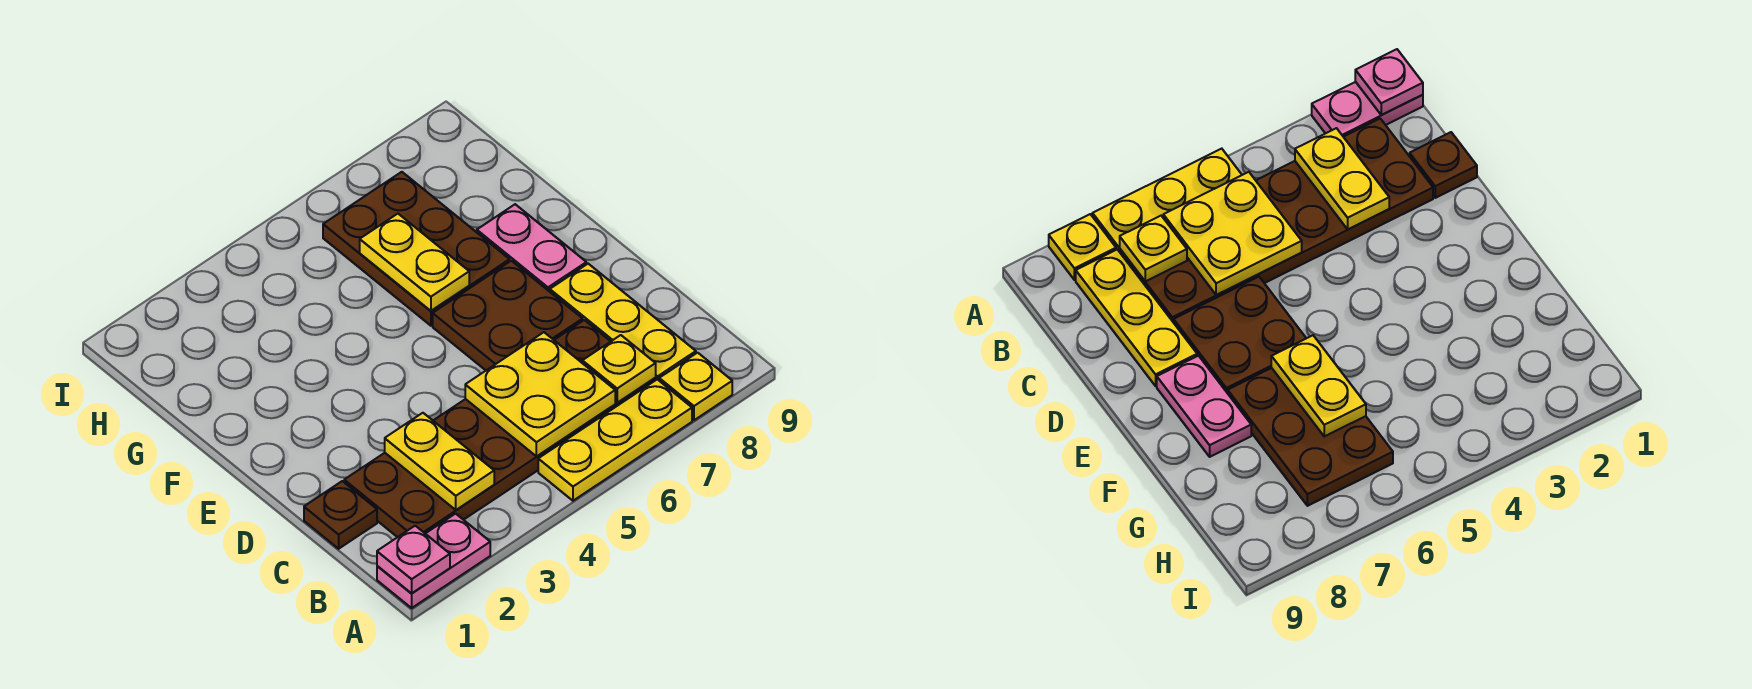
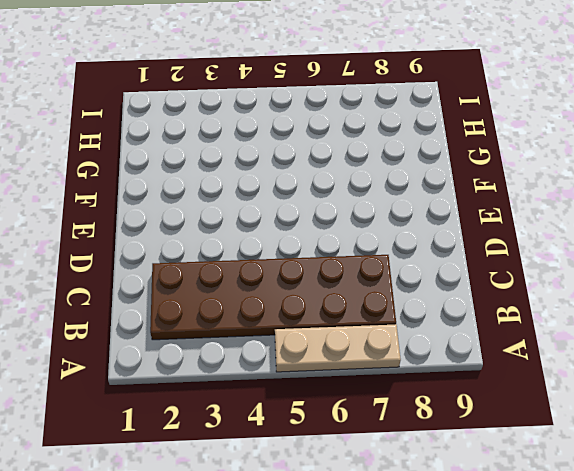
tan plate A5:A7 level 1 -> yellow plate A5:A7 level 1
none -> pink plate A1:A2 level 1
none -> yellow plate A8 level 1
none -> yellow plate B8:D8 level 1

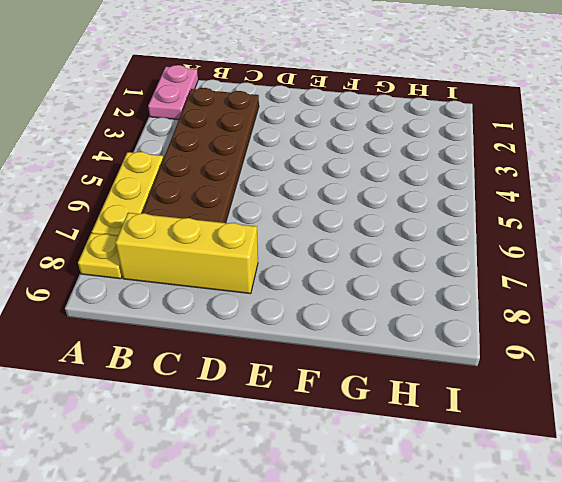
yellow brick B8:D8 level 1 -> yellow plate B8:D8 level 1
none -> brown plate C1 level 1
none -> brown plate D6:E7 level 1
none -> pink plate E8:F8 level 1

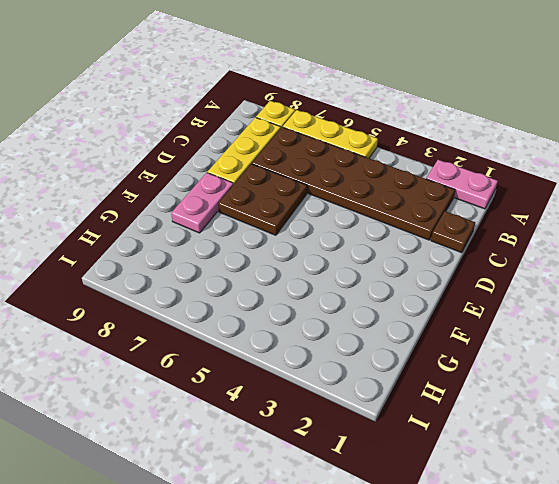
none -> brown plate F6:H7 level 1
none -> pink plate A1 level 2
none -> yellow plate B3:C3 level 2

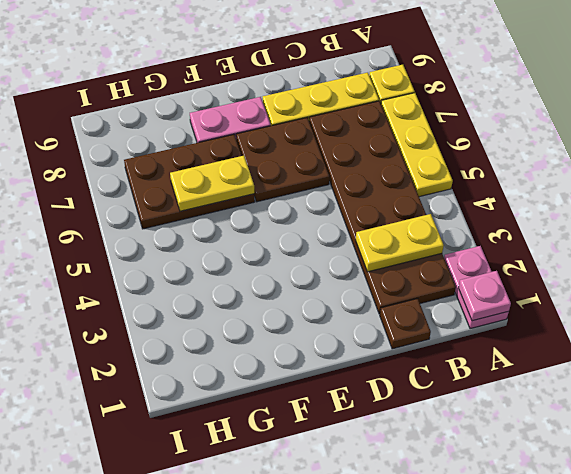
none -> yellow plate B5:C6 level 2
none -> yellow plate B7 level 2

